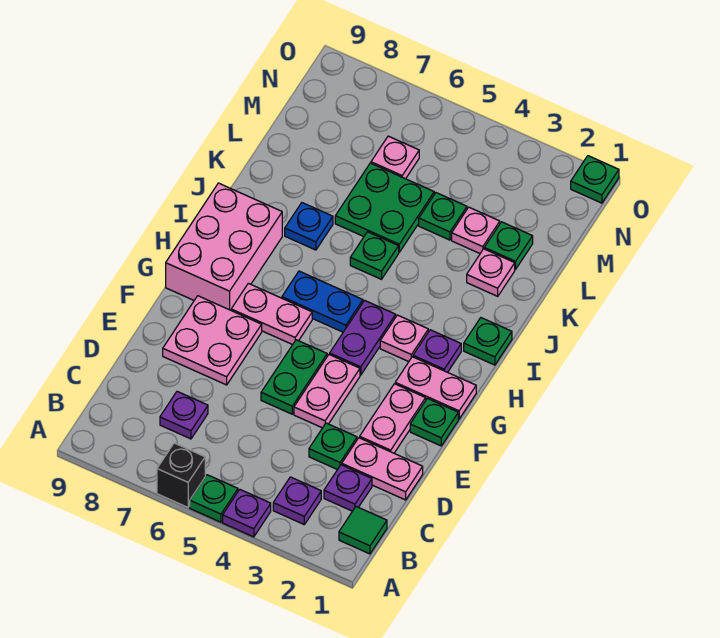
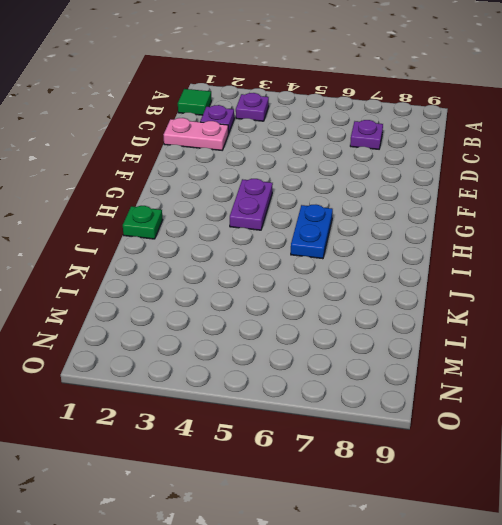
blue plate H6:I6 level 1 -> blue plate H5:H6 level 1
none -> purple plate A4 level 1
none -> green plate A5 level 1
none -> black brick A6 level 1
none -> green plate D3 level 1

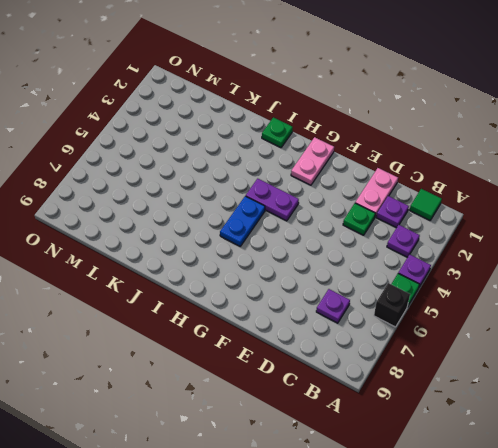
none -> pink plate E2:F2 level 1
none -> pink plate E4:F4 level 1
none -> green plate E5:F5 level 1
none -> pink plate E7:F8 level 1

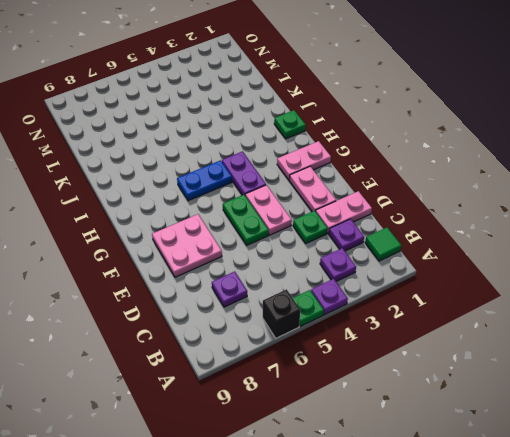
none -> green plate F1 level 1
none -> pink plate G6:G7 level 1
none -> pink brick G8:I9 level 1
none -> purple plate H2 level 1

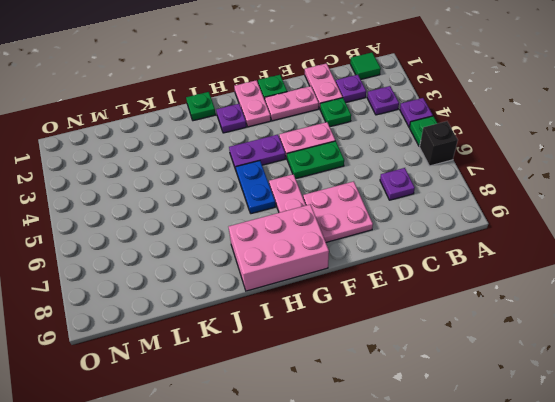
none -> pink plate H3 level 1
none -> green plate J5 level 1
none -> blue plate J7 level 1
none -> pink plate K2 level 1

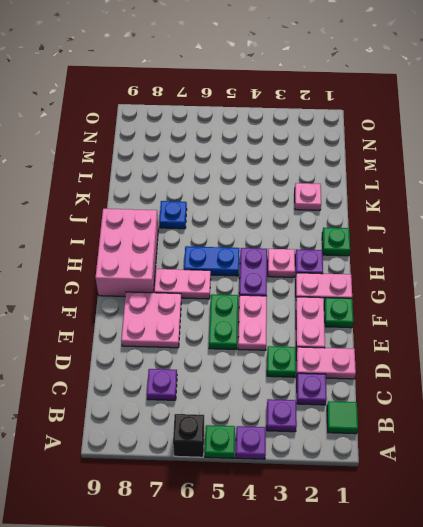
none -> green plate J5 level 1
none -> green plate K5:L6 level 1
none -> green plate L2 level 1
none -> pink plate L3 level 1

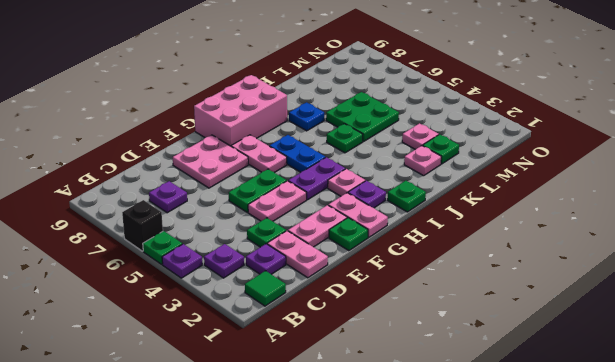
none -> green plate L4 level 1
none -> pink plate M6 level 1
none -> green plate O1 level 1

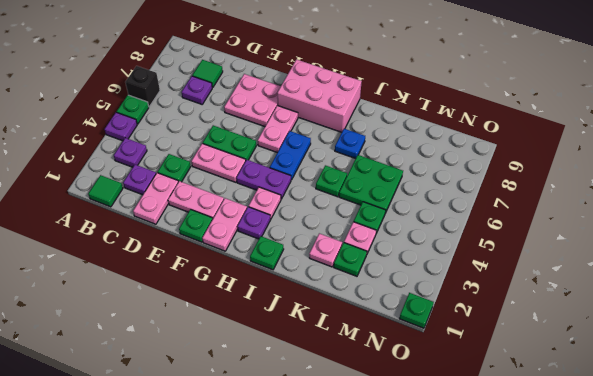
green tile C8 level 1 -> none
none -> pink plate M6 level 1

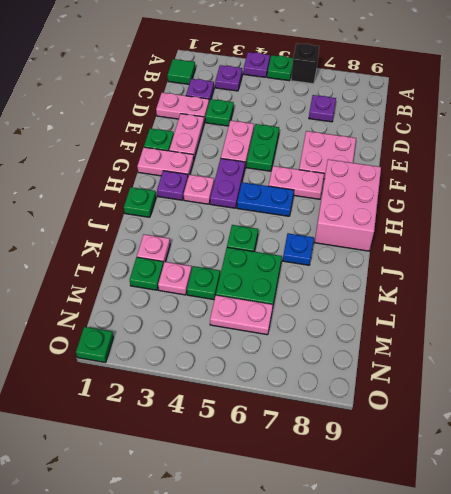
pink plate M5:M6 level 1 -> pink plate M6 level 1

